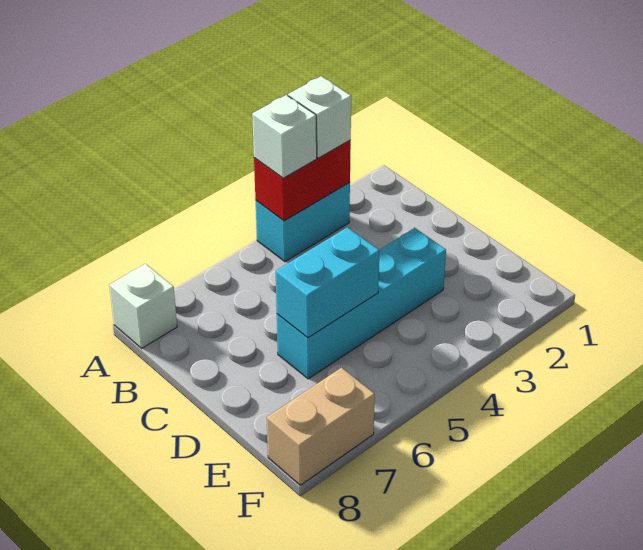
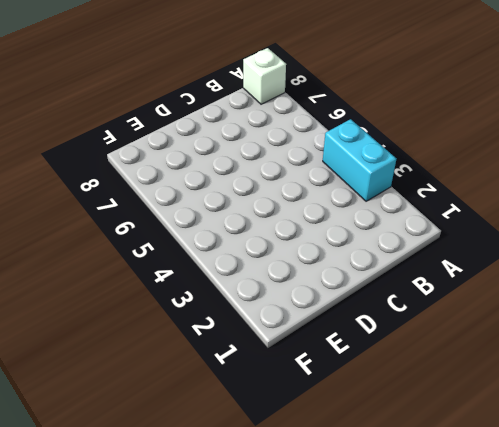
none -> cyan brick D3:D6 level 1
none -> tan brick F7:F8 level 1

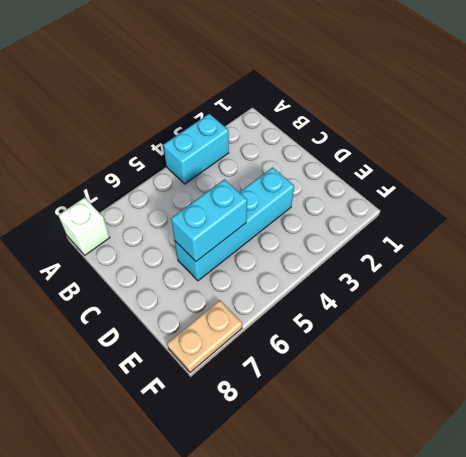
tan plate F7:F8 level 1 -> tan brick F7:F8 level 1
none -> red brick A3:A4 level 2
none -> white brick A3 level 3

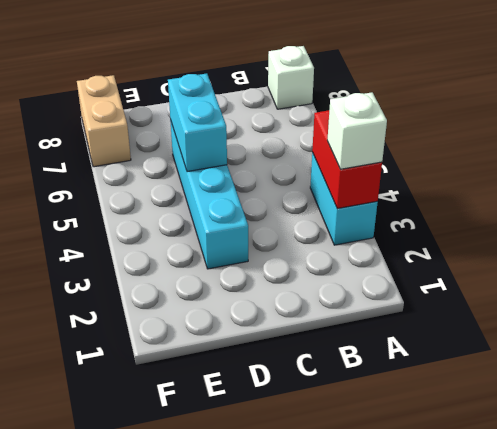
none -> white brick A4 level 3

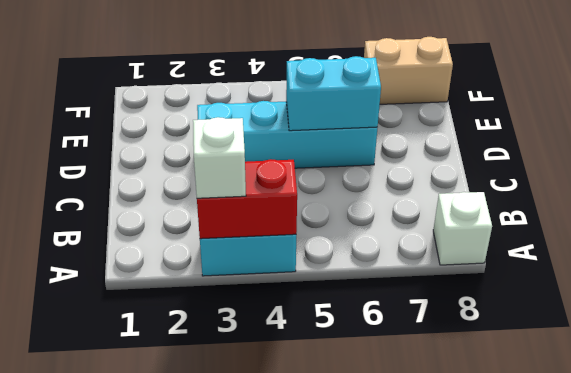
none -> white brick A4 level 3

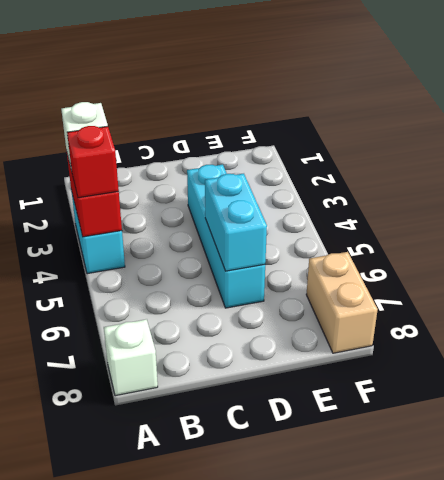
red brick A4 level 3 -> white brick A4 level 3

